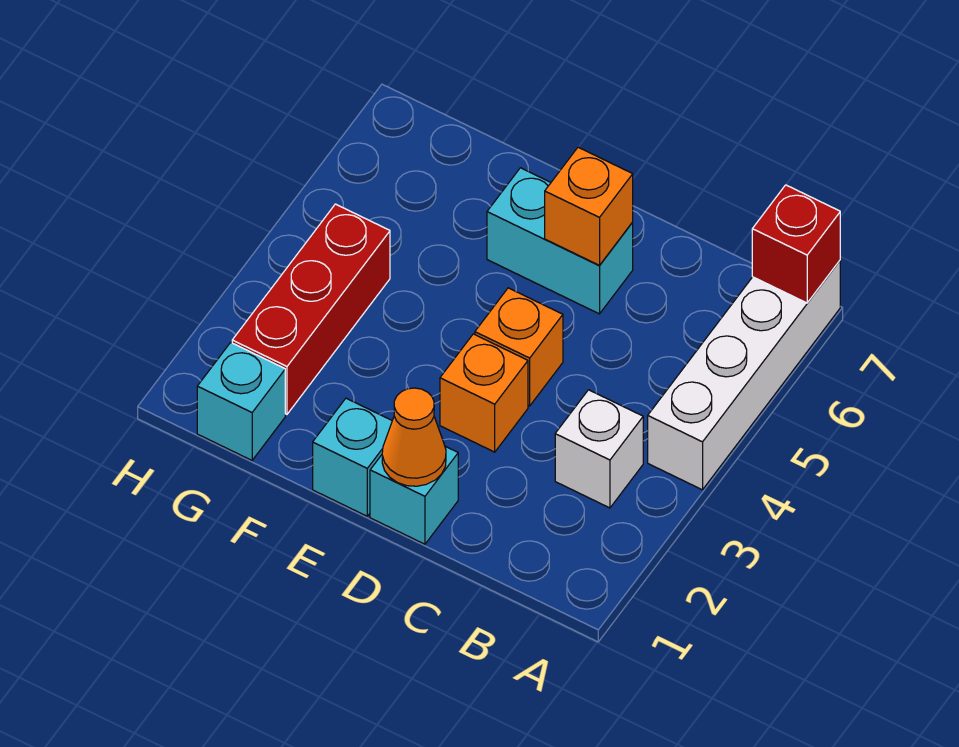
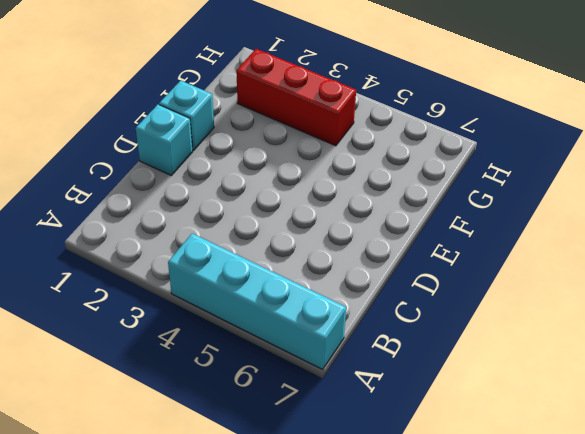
cyan brick A4:A7 level 1 -> white brick A4:A7 level 1
none -> white brick B3 level 1
none -> orange brick D3 level 1
none -> orange brick D4 level 1

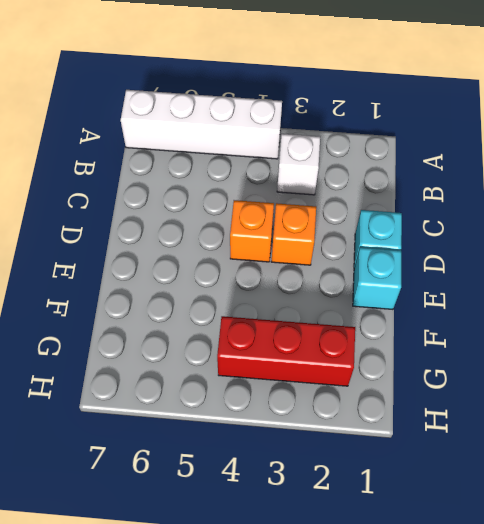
none -> cyan brick D6:E6 level 1
none -> cyan brick G1 level 1
none -> red brick A7 level 2

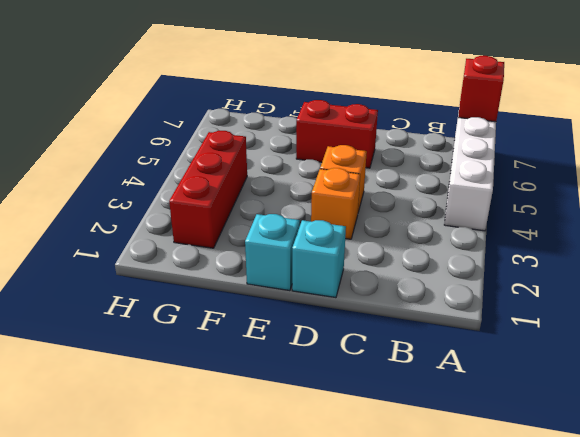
red brick D6:E6 level 1 -> cyan brick D6:E6 level 1
none -> white brick B3 level 1
none -> cyan brick G1 level 1
none -> orange cone D1 level 2

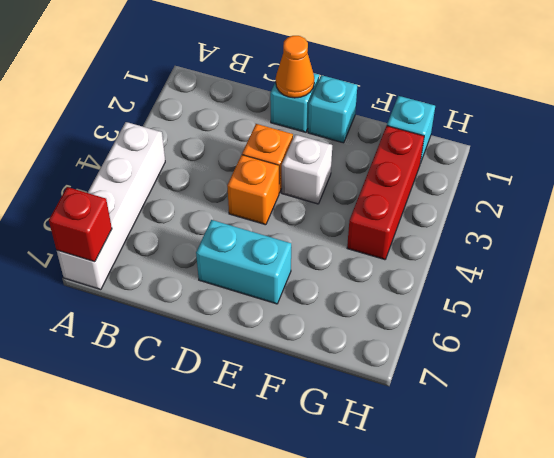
white brick E3 level 1 -> white brick B3 level 1
none -> orange brick D6 level 2

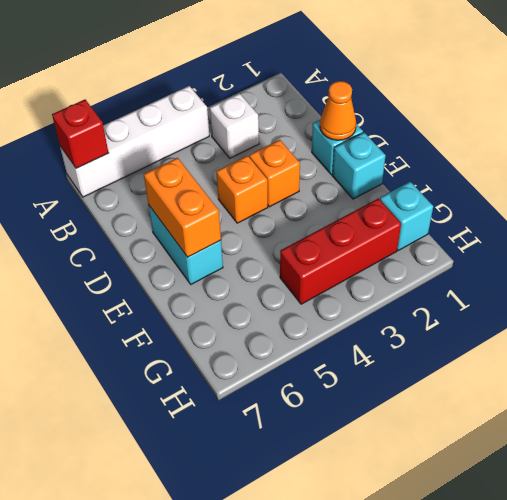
orange brick D6:E6 level 2 -> orange brick D6 level 2

